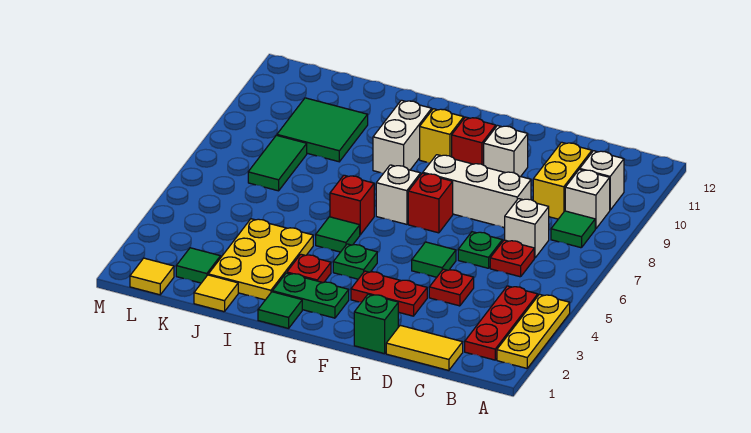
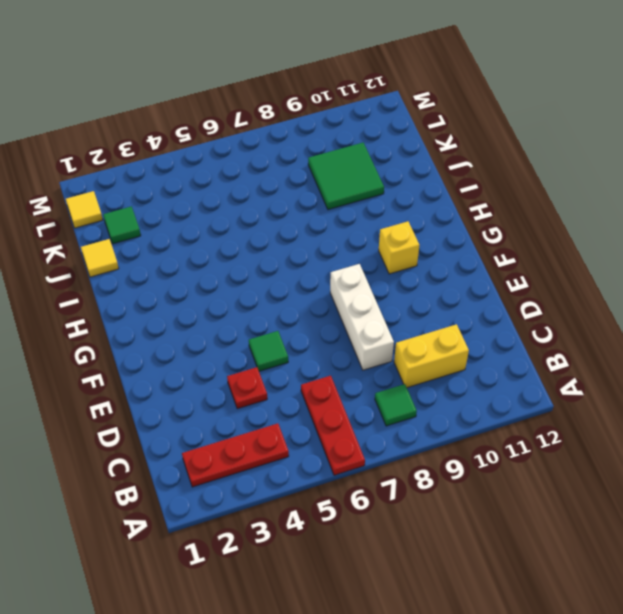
red plate A6:C6 level 1 -> red plate C6 level 1
none -> yellow plate A2:A4 level 1
none -> white brick B9 level 1
none -> white brick B10 level 1
none -> yellow tile C1:D1 level 1

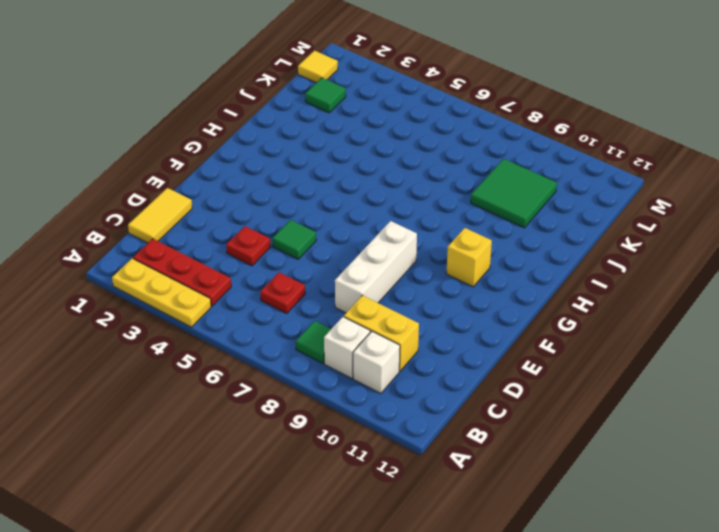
none -> white brick C7 level 1
none -> green plate D6 level 1
none -> green brick E1 level 1
none -> red plate E3:F3 level 1

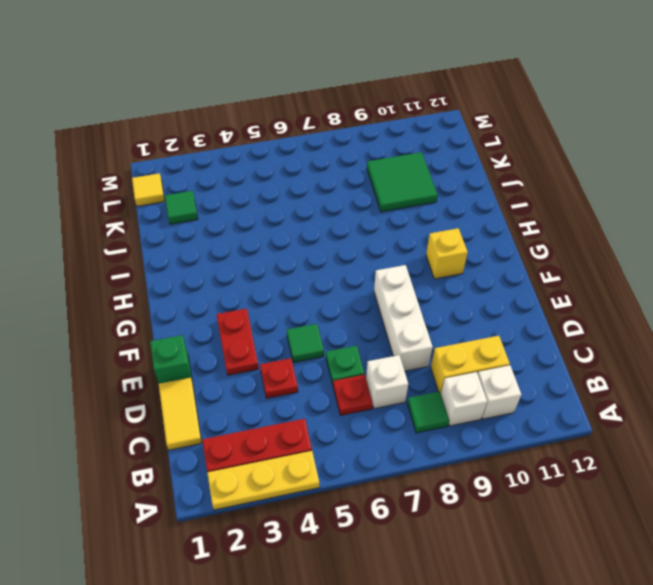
none -> white brick E10 level 1
none -> red brick F7 level 1
none -> red brick F10 level 1
none -> green plate G2:H2 level 1

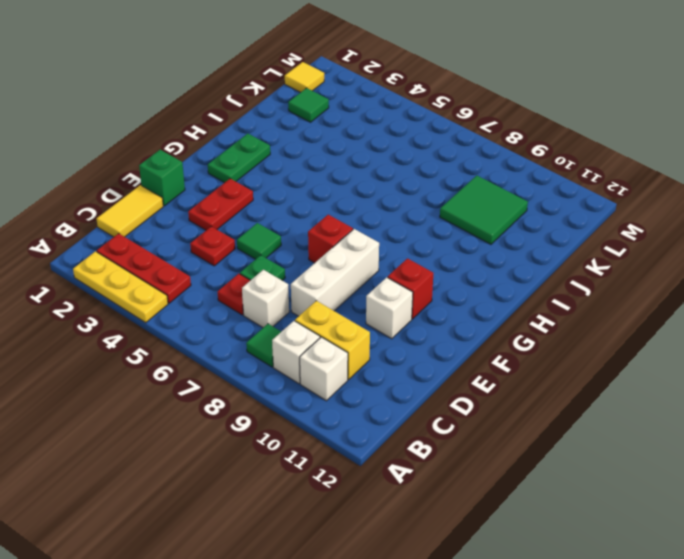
none -> green plate G4 level 1
none -> white brick G7 level 1
none -> yellow brick G10 level 1
none -> green tile H1 level 1

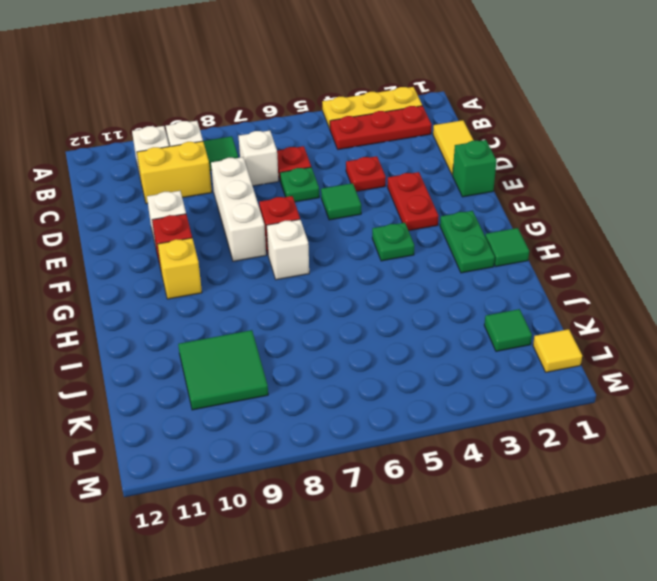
none -> red plate H3 level 1
none -> green tile H5 level 1
none -> red brick H6 level 1
none -> white brick H9:H10 level 1

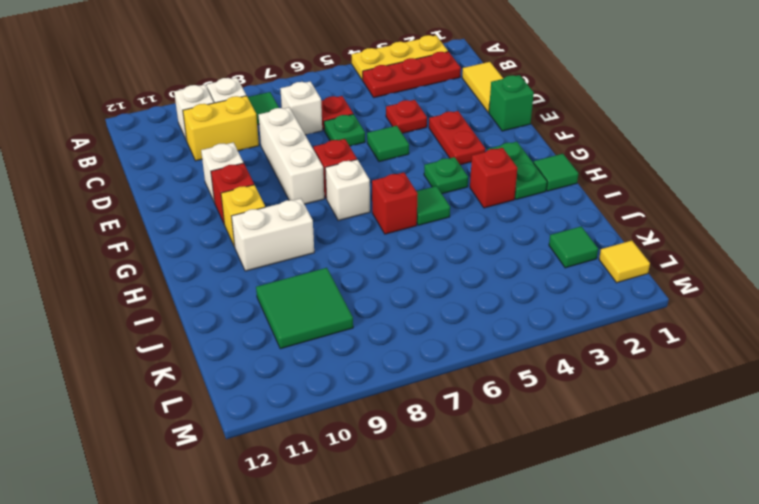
red brick H3 level 1 -> red plate H3 level 1
none -> yellow plate I2:J4 level 1
none -> yellow tile J1 level 1
none -> green tile K7:K8 level 1

